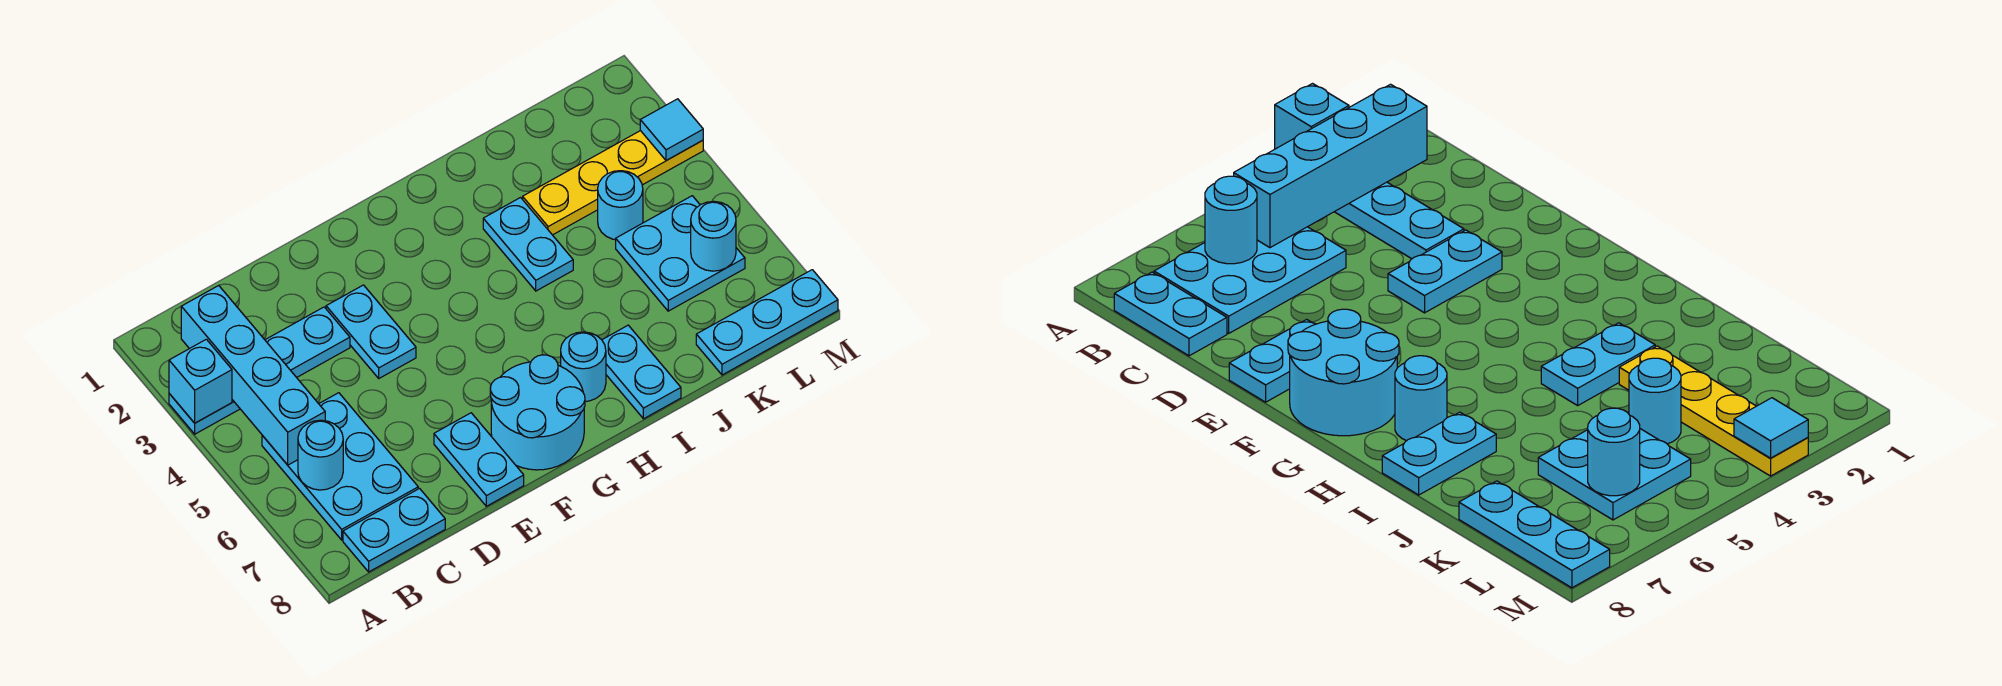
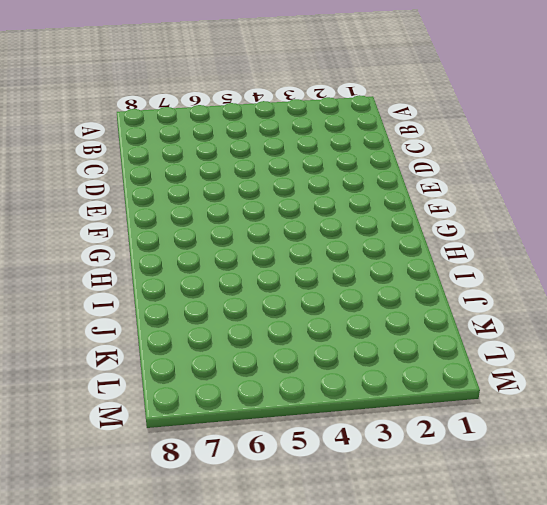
none -> cyan plate A3:D3 level 1
none -> cyan plate B5:C7 level 1
none -> cyan plate B8:C8 level 1

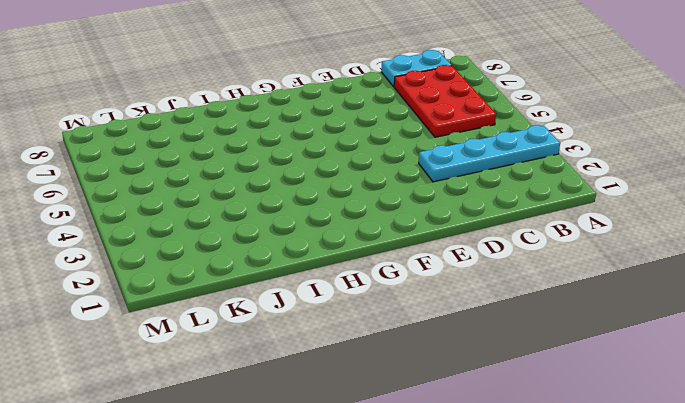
red plate B5:C7 level 1 -> cyan plate B5:C7 level 1
none -> cyan plate E3:E4 level 1
none -> cyan plate E7:E8 level 1
none -> cyan round brick F7:G8 level 1

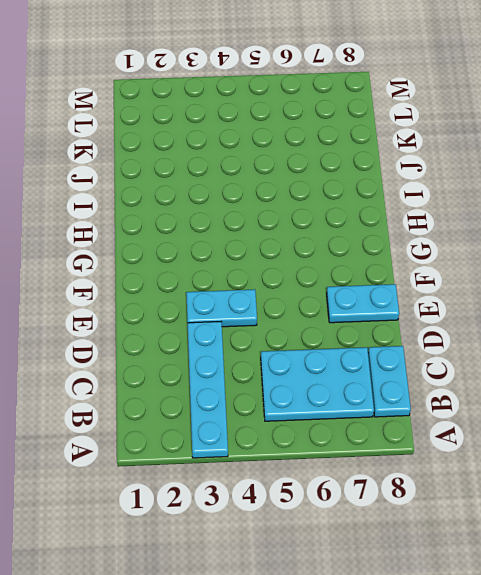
none -> cyan round brick F7:G8 level 1
none -> cyan round brick H7 level 1
none -> cyan plate I3:I4 level 1

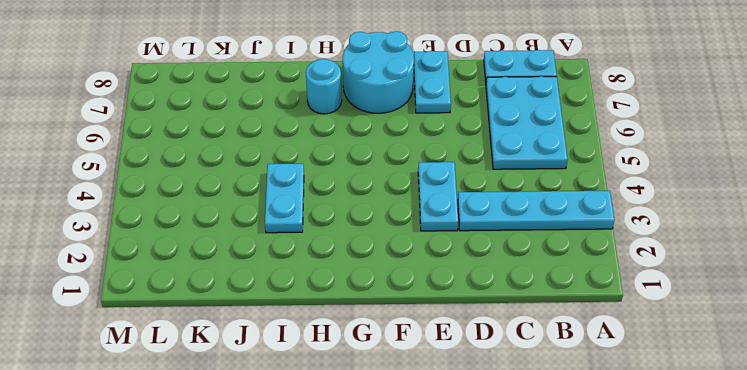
none -> cyan plate I7:I8 level 1
none -> yellow plate J3:M3 level 1
none -> cyan round brick K4 level 1

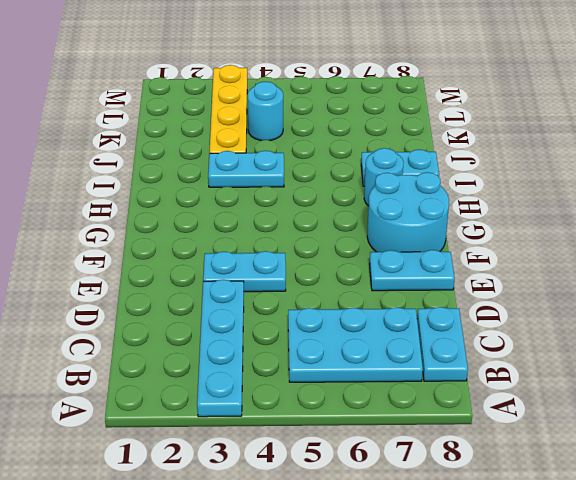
none -> cyan plate K5:L6 level 1
none -> cyan plate K8:M8 level 1
none -> cyan brick A3 level 2

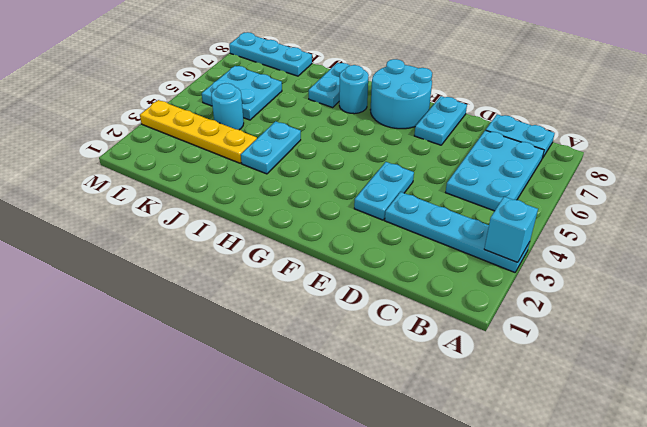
none -> cyan brick B2:B5 level 2
none -> cyan round brick B6 level 2
none -> cyan round brick L6 level 2

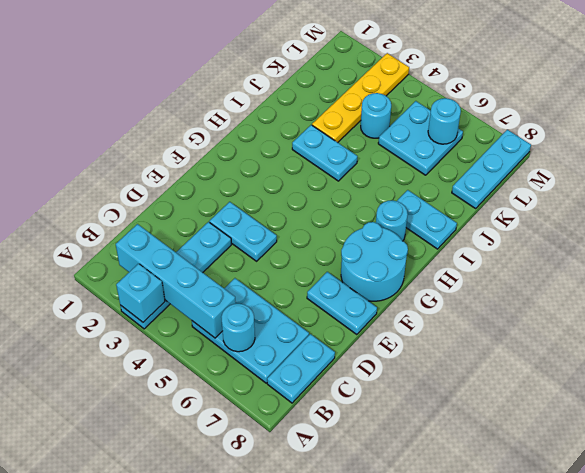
none -> cyan tile M3 level 2

